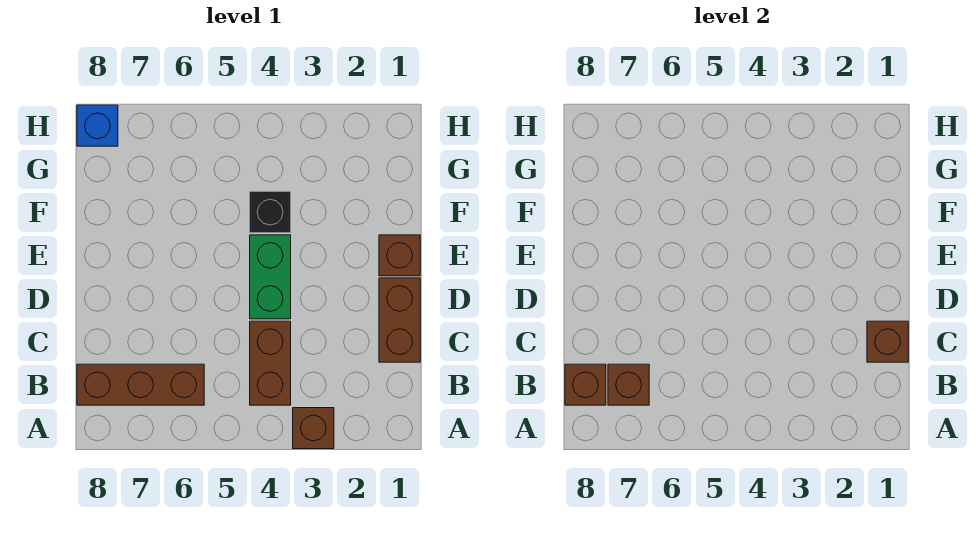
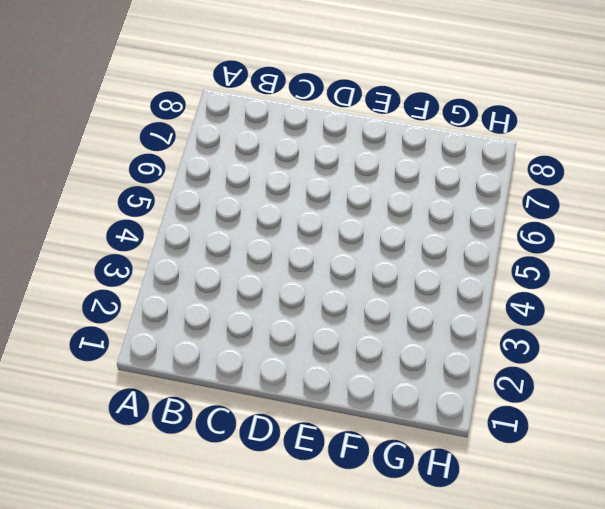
none -> brown brick A3 level 1
none -> brown brick B4:C4 level 1

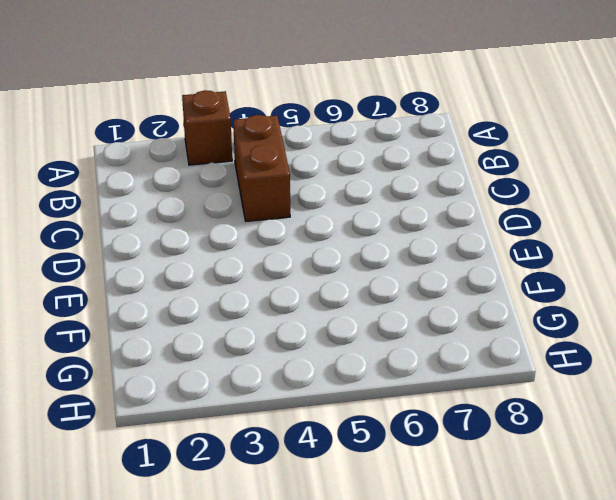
none -> brown brick B6:B8 level 1
none -> brown brick C1:D1 level 1

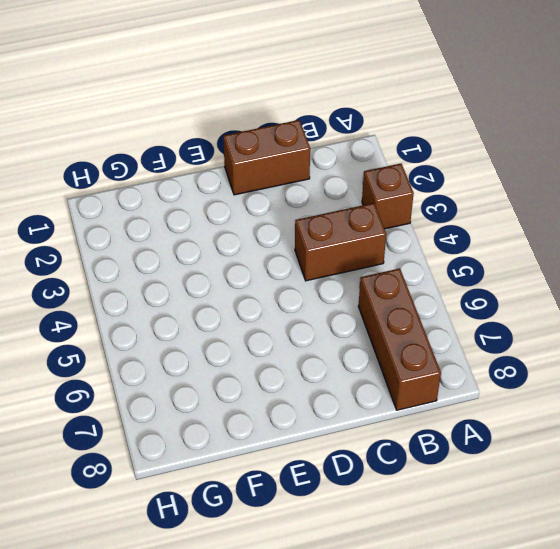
none -> green brick D4:E4 level 1
none -> brown brick E1 level 1

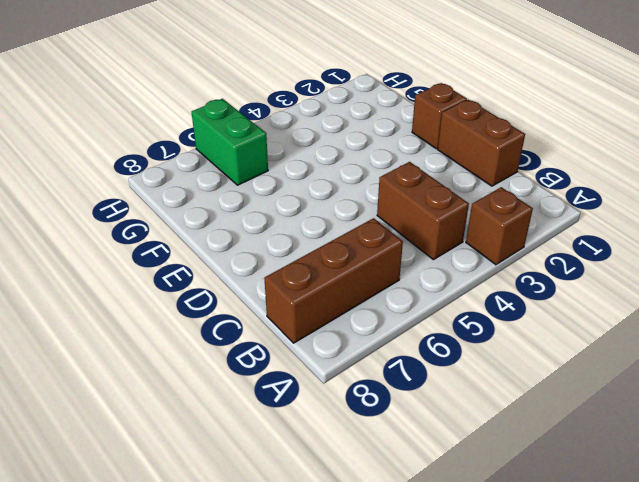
green brick G6:H6 level 1 -> green brick D4:E4 level 1
none -> black brick F4 level 1
none -> blue brick H8 level 1

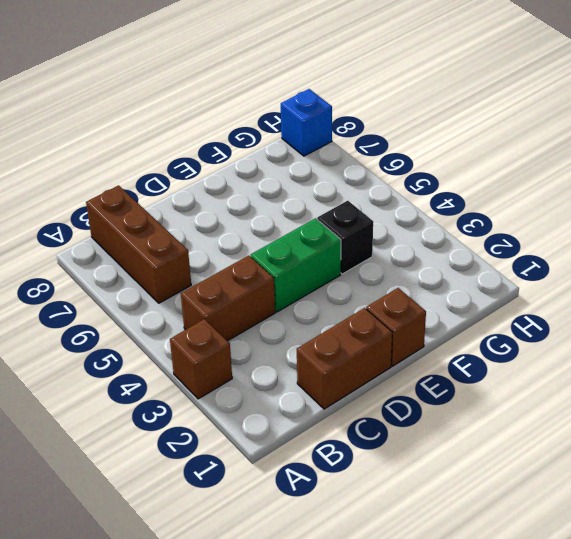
none -> brown brick B7 level 2
none -> brown brick B8 level 2

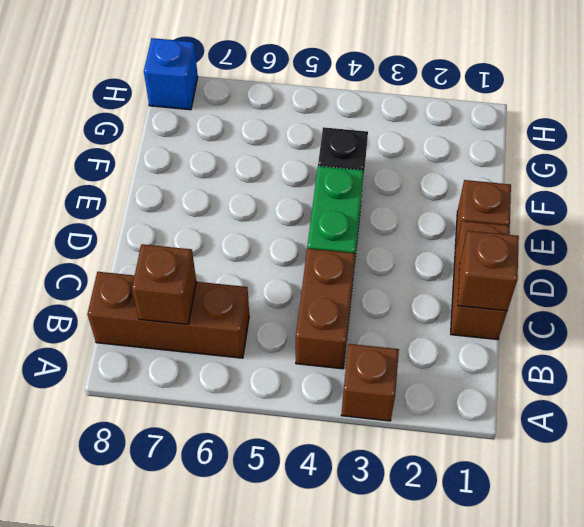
none -> brown brick B8 level 2

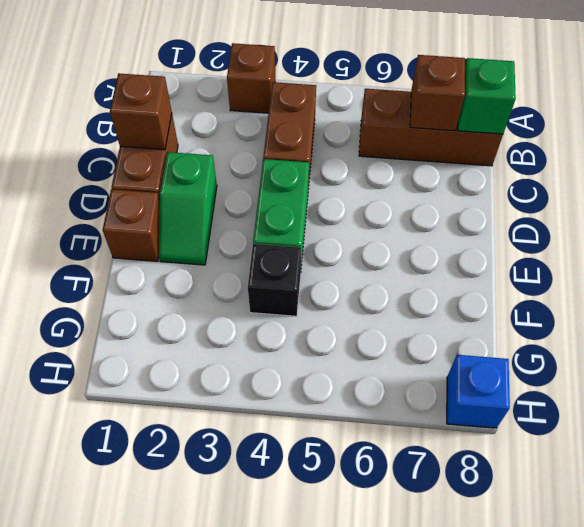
green brick B8 level 2 -> brown brick B8 level 2
green slope D2:E2 level 1 top D -> none

